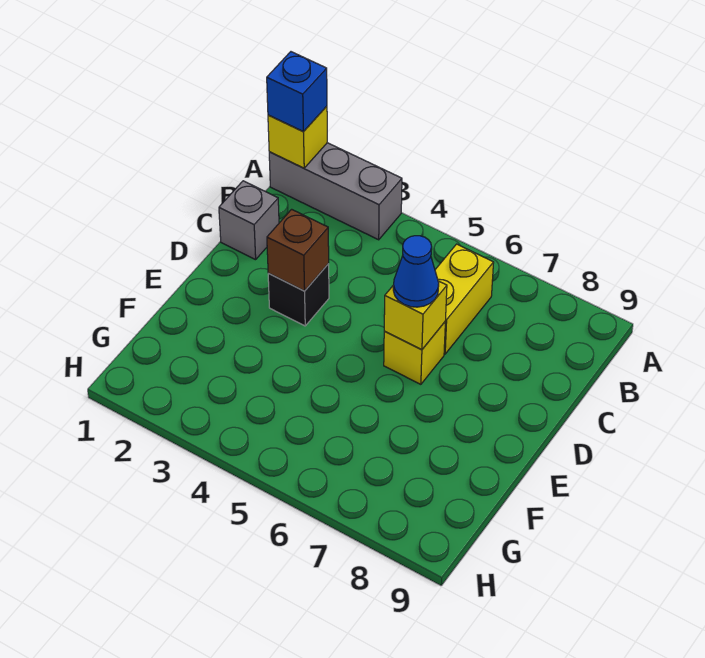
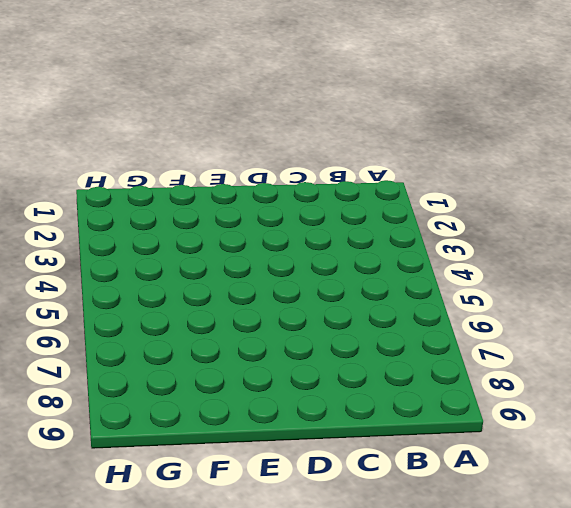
none -> grey brick A1:A3 level 1
none -> yellow brick B6:C6 level 1

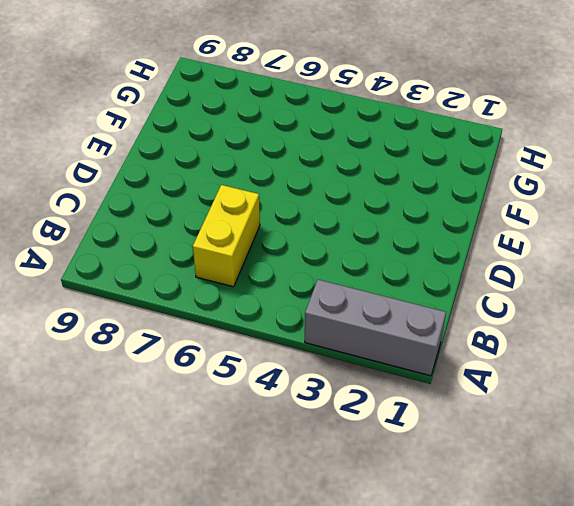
none -> grey brick C1 level 1
none -> black brick D3 level 1

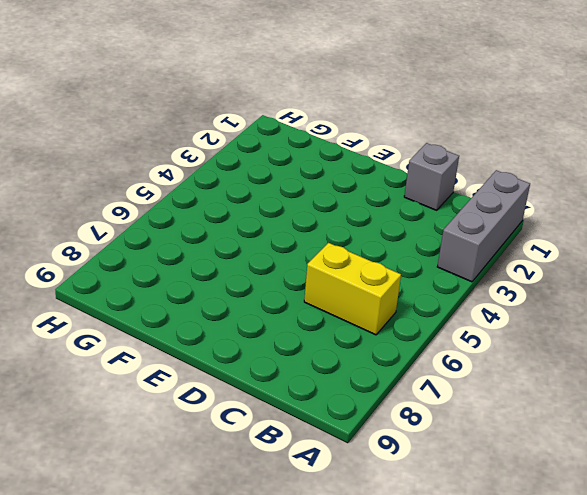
none -> black brick D3 level 1
none -> yellow brick D6 level 1

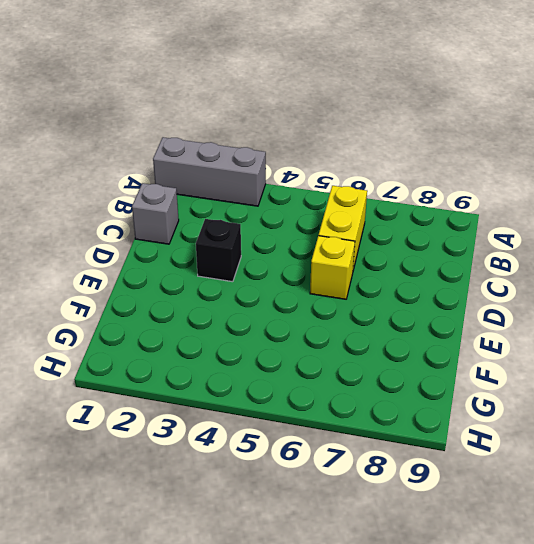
none -> yellow brick A1 level 2
none -> brown brick D3 level 2

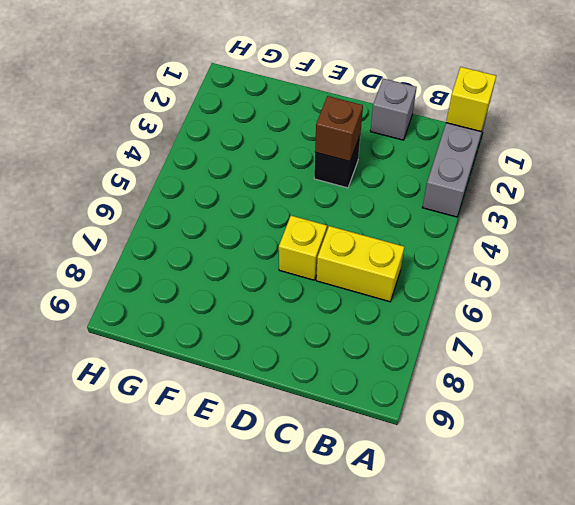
none -> yellow brick D6 level 2
none -> blue brick A1 level 3

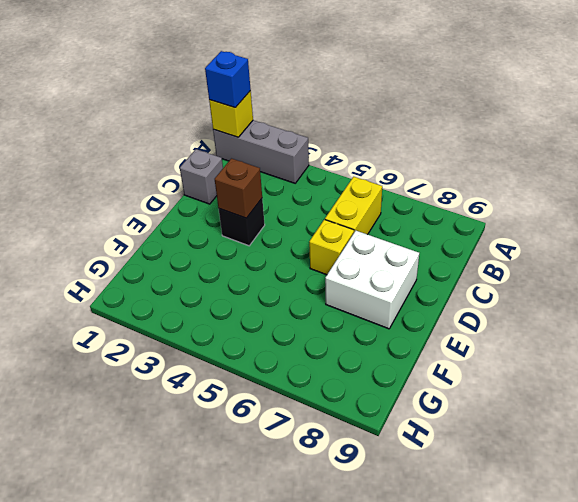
white brick D7:E8 level 1 -> none
none -> yellow brick D6 level 2
none -> blue cone D6 level 3

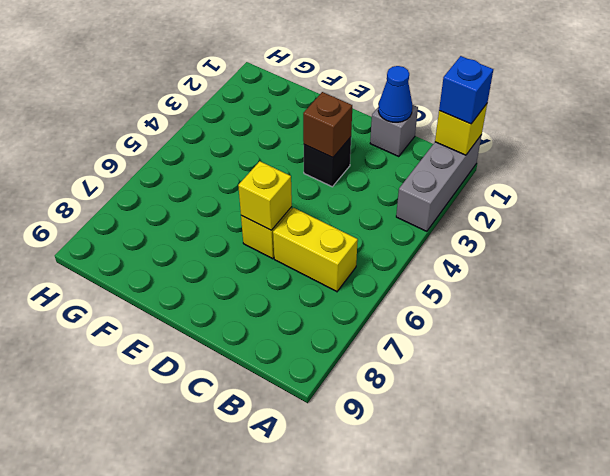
blue cone C1 level 2 -> blue cone D6 level 3

